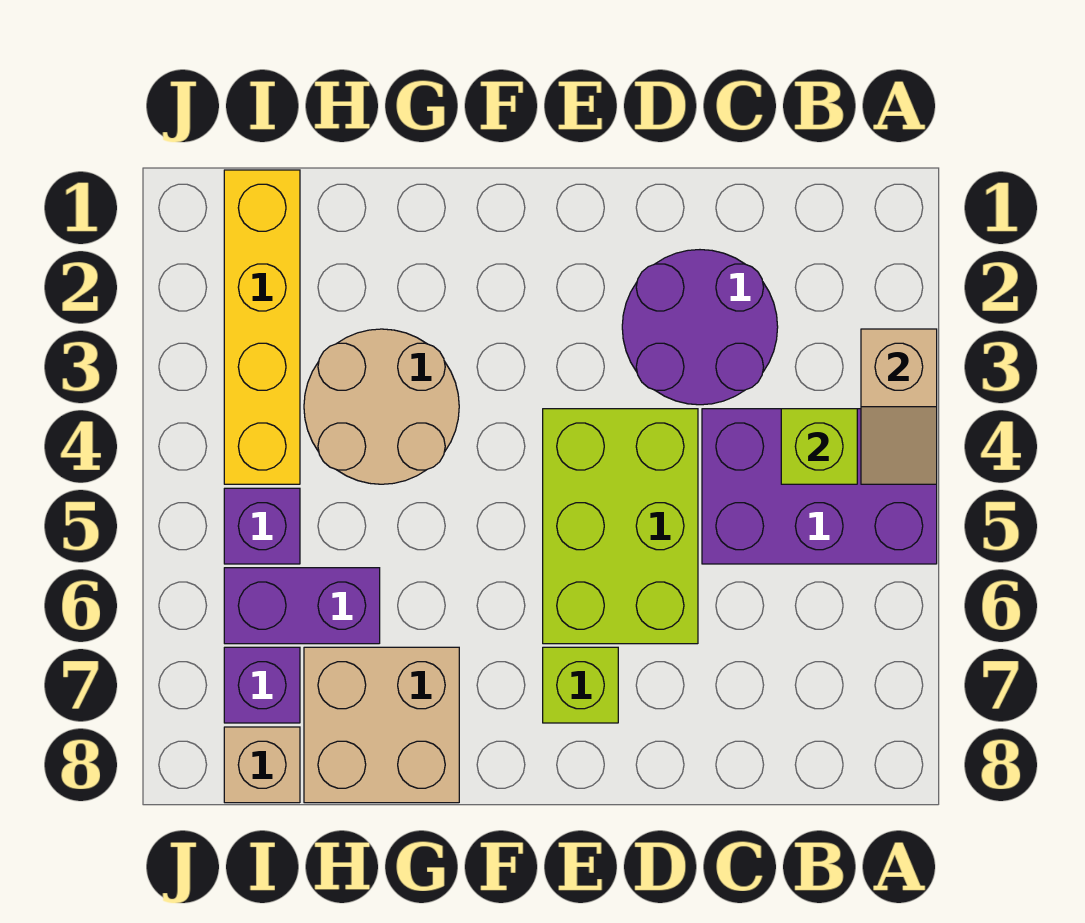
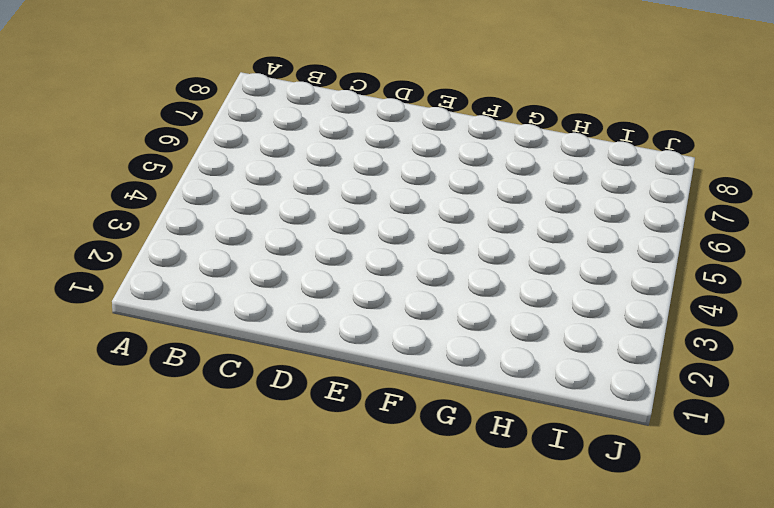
none -> purple brick A4:C5 level 1
none -> purple round brick C2:D3 level 1
none -> lime brick D4:E6 level 1

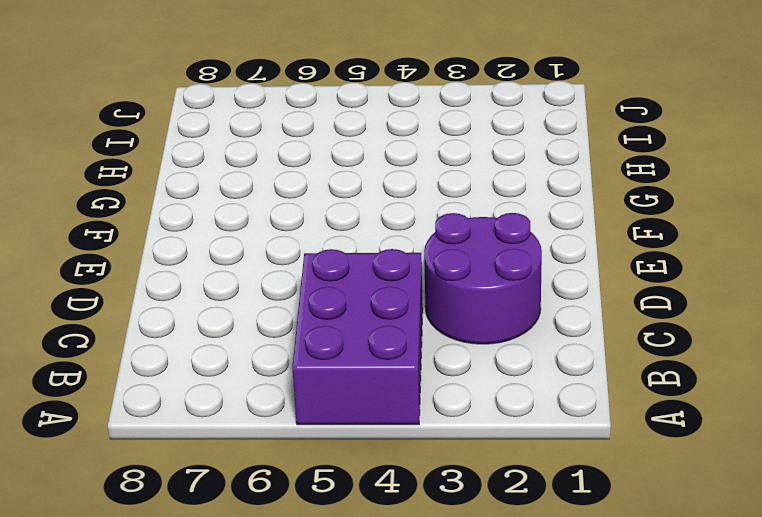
none -> lime brick D4:E6 level 1
none -> lime brick E7 level 1
none -> tan round brick G3:H4 level 1

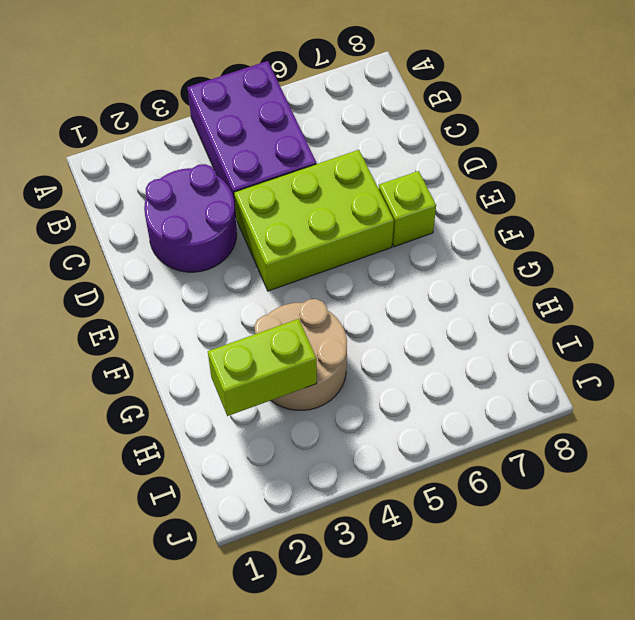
lime brick H2:H3 level 2 -> none
none -> tan brick G7:H8 level 1
none -> purple brick H6:I6 level 1
none -> yellow brick I1:I4 level 1

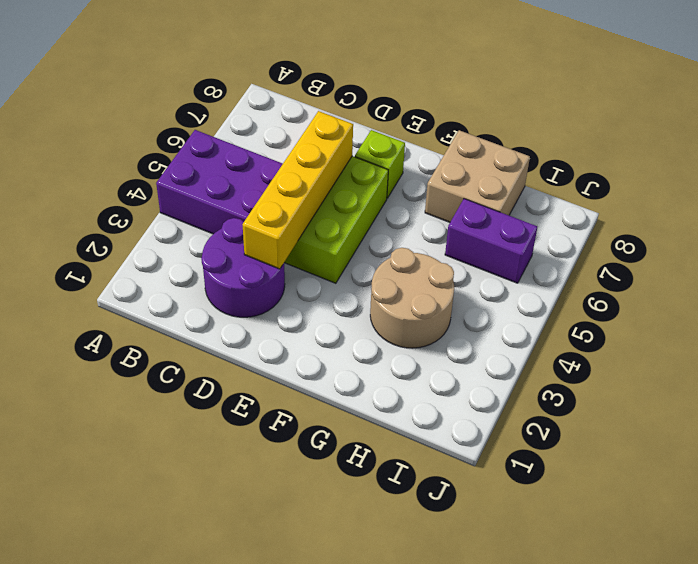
yellow brick D3:D6 level 2 -> yellow brick I1:I4 level 1
none -> purple brick I5 level 1
none -> purple brick I7 level 1
none -> tan brick I8 level 1

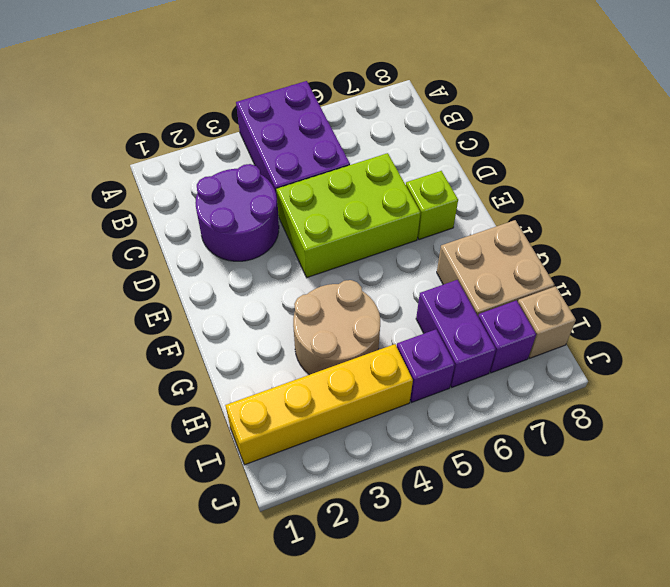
none -> tan slope A3:A4 level 2 top 3
none -> lime brick B4 level 2

